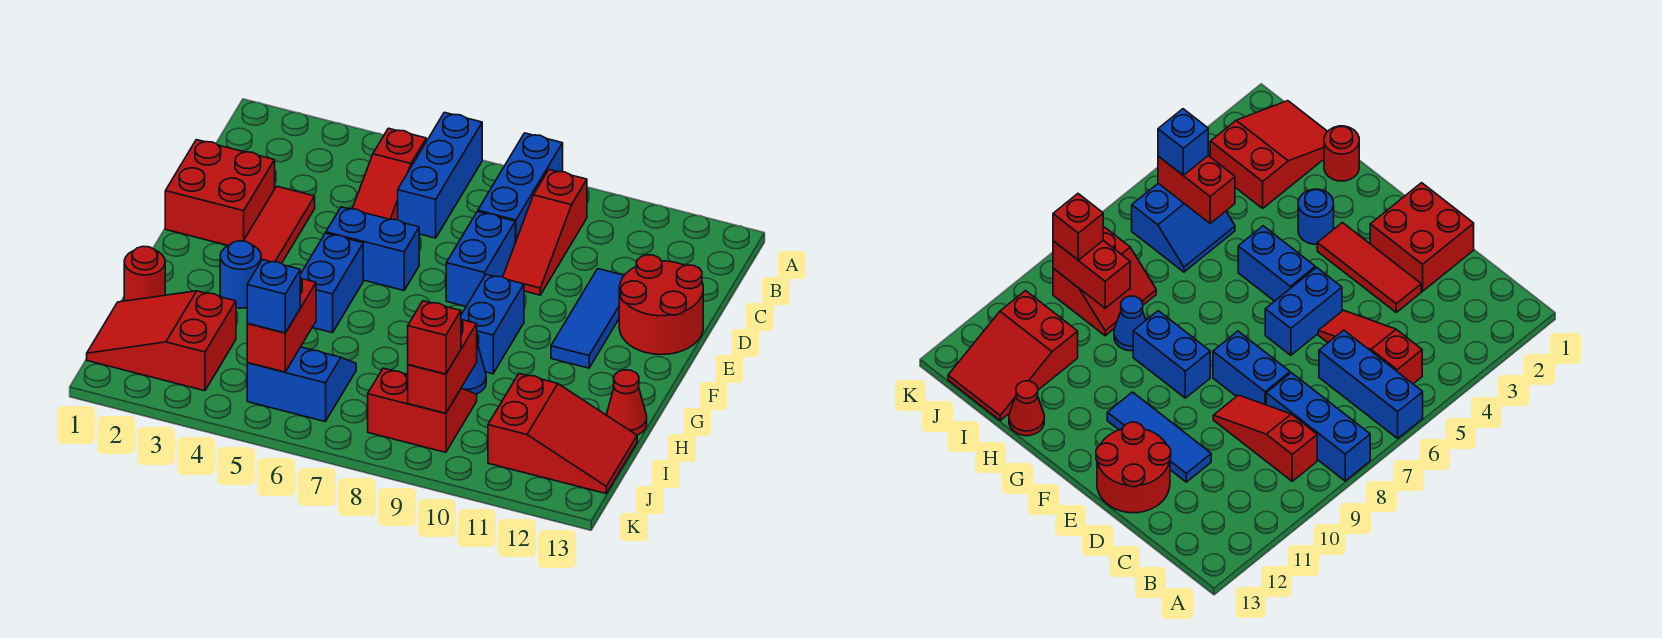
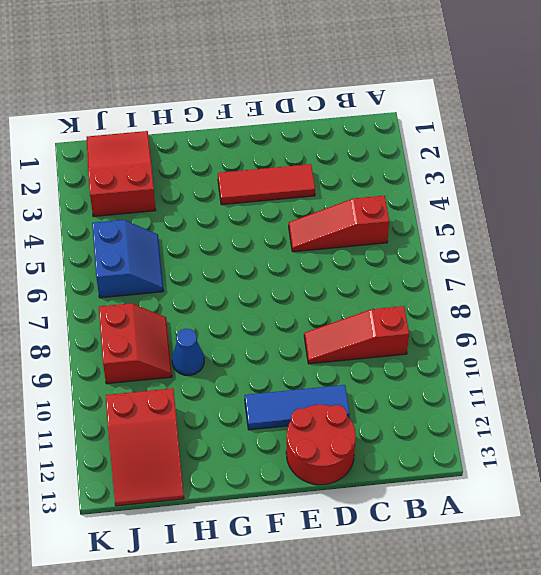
none -> blue brick A6:C6 level 1
none -> blue brick A8:C8 level 1
none -> red brick D1:E2 level 1

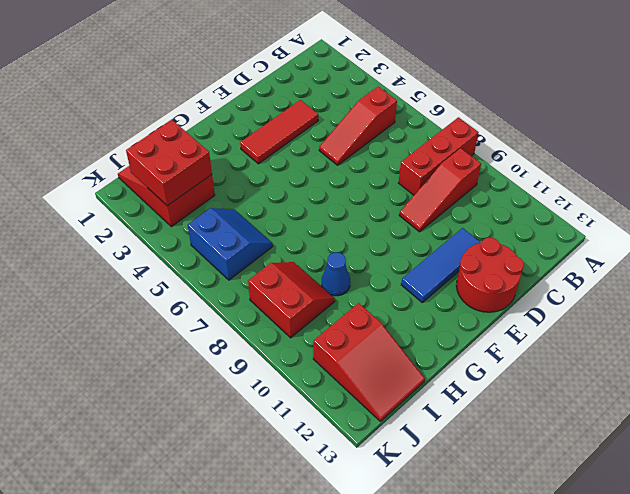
red brick A8:C8 level 1 -> blue brick A8:C8 level 1
red brick I2:J3 level 2 -> red brick D1:E2 level 1
none -> blue brick A6:C6 level 1
none -> blue brick D8:E8 level 1
none -> blue brick E5:E6 level 1

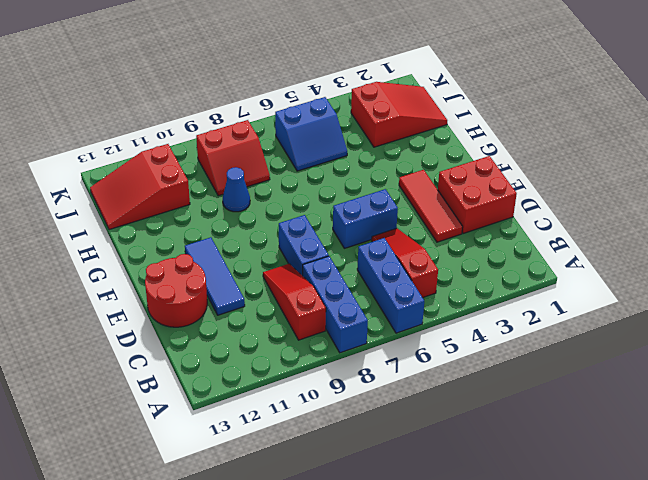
none -> blue brick F5:G5 level 1
none -> blue brick F9:G9 level 1
none -> blue round brick G3 level 1

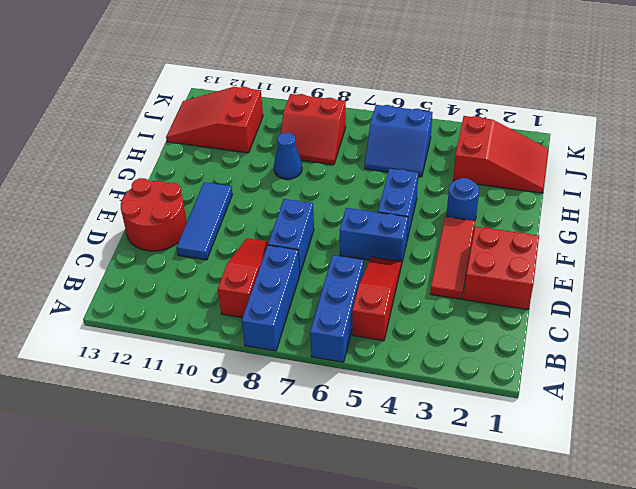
none -> blue brick F9:G9 level 1
none -> red round brick H1 level 1
none -> red cone H13 level 1

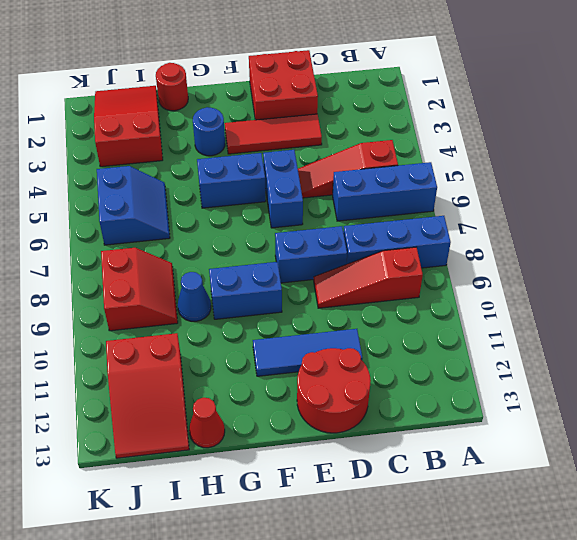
none -> red brick I5:J5 level 2
none -> red brick I9:J9 level 2
none -> blue brick J5 level 3

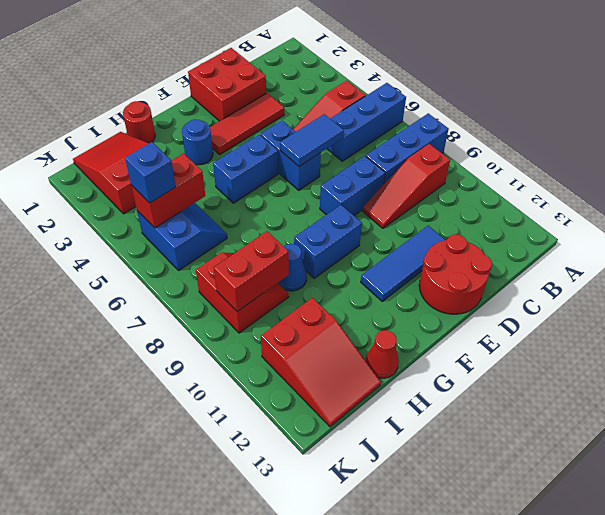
blue tile D6:E6 level 2 -> none
none -> red brick J9 level 3

